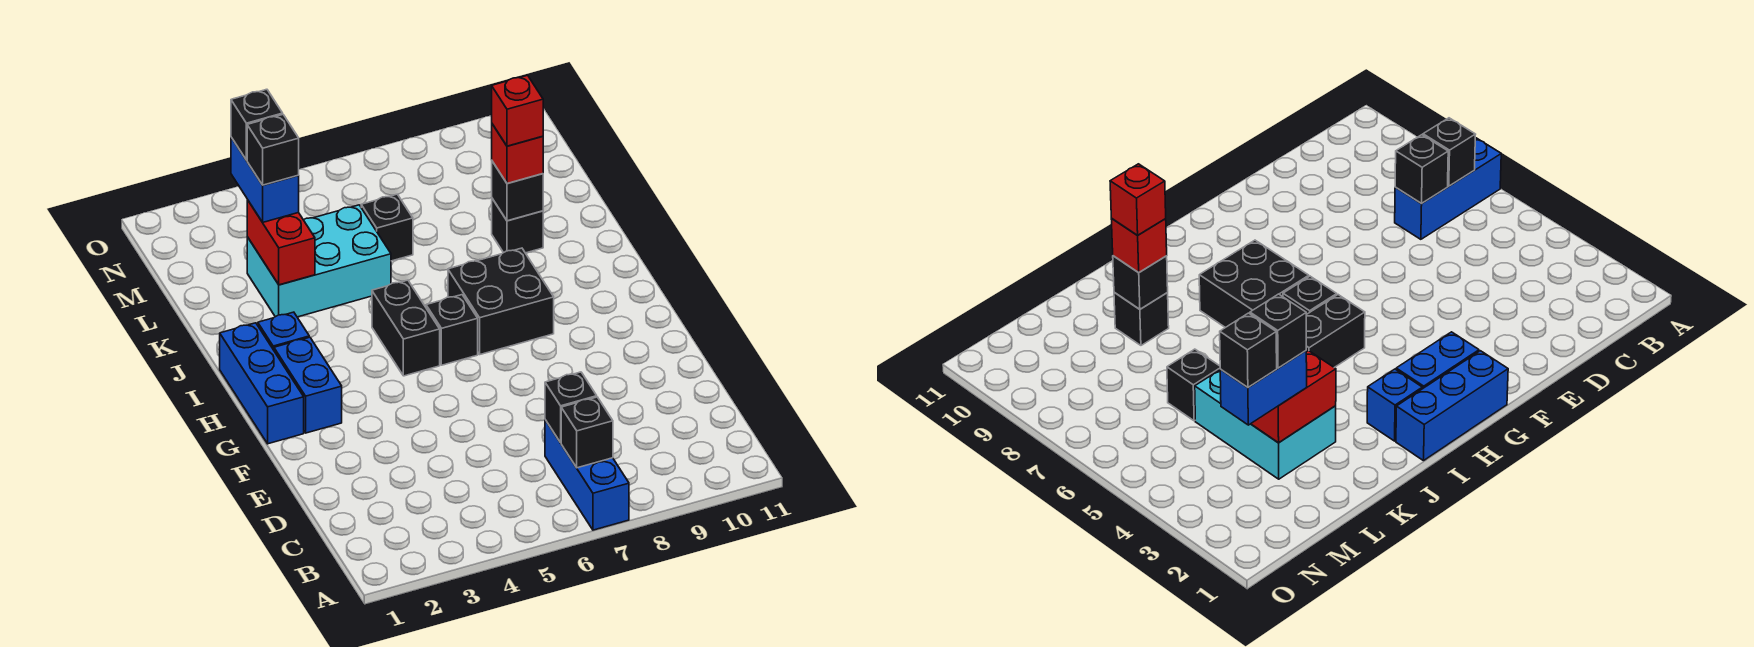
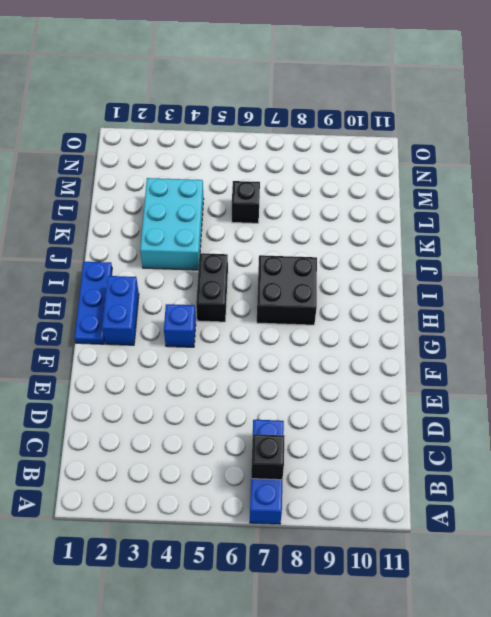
blue plate G1:I1 level 1 -> blue brick G1:I1 level 1
blue brick G4 level 1 -> blue brick I2 level 1
cyan brick J3:L4 level 1 -> cyan brick K3:L5 level 1
none -> black brick H6 level 1
none -> black brick K9 level 1
none -> black brick C7 level 2

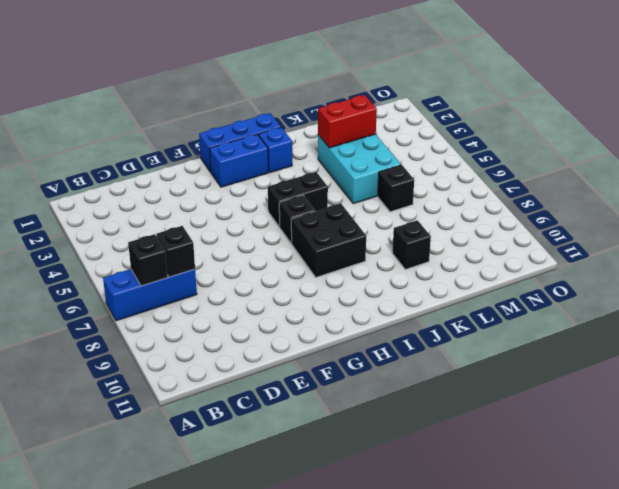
none -> black brick K9 level 2
none -> red brick K9 level 3
none -> blue brick L3:M3 level 3

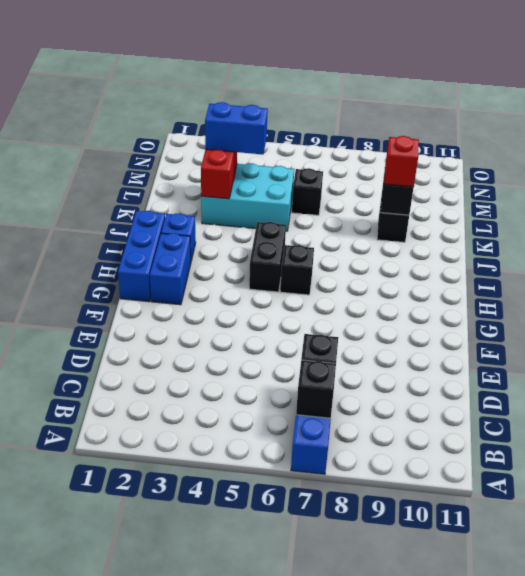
blue brick L3:L4 level 3 -> blue brick L3:M3 level 3
none -> black brick H7:I8 level 1
none -> red brick K9 level 4
none -> black brick L3 level 4

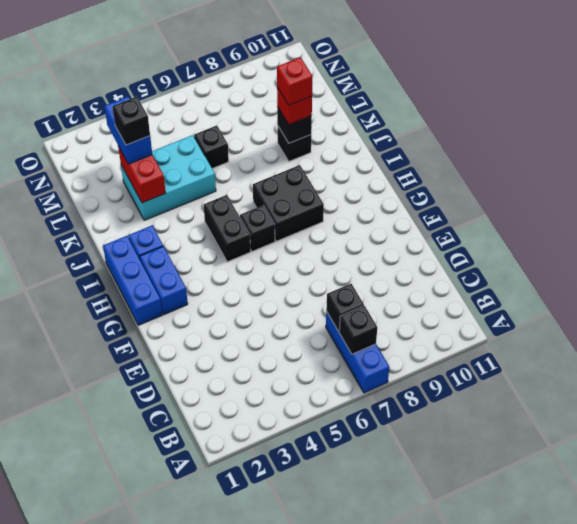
none -> black brick M3 level 4

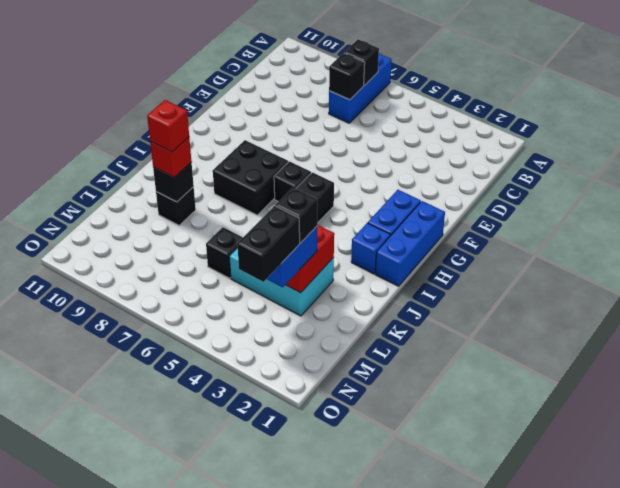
black brick M3:N3 level 4 -> black brick M3 level 4

